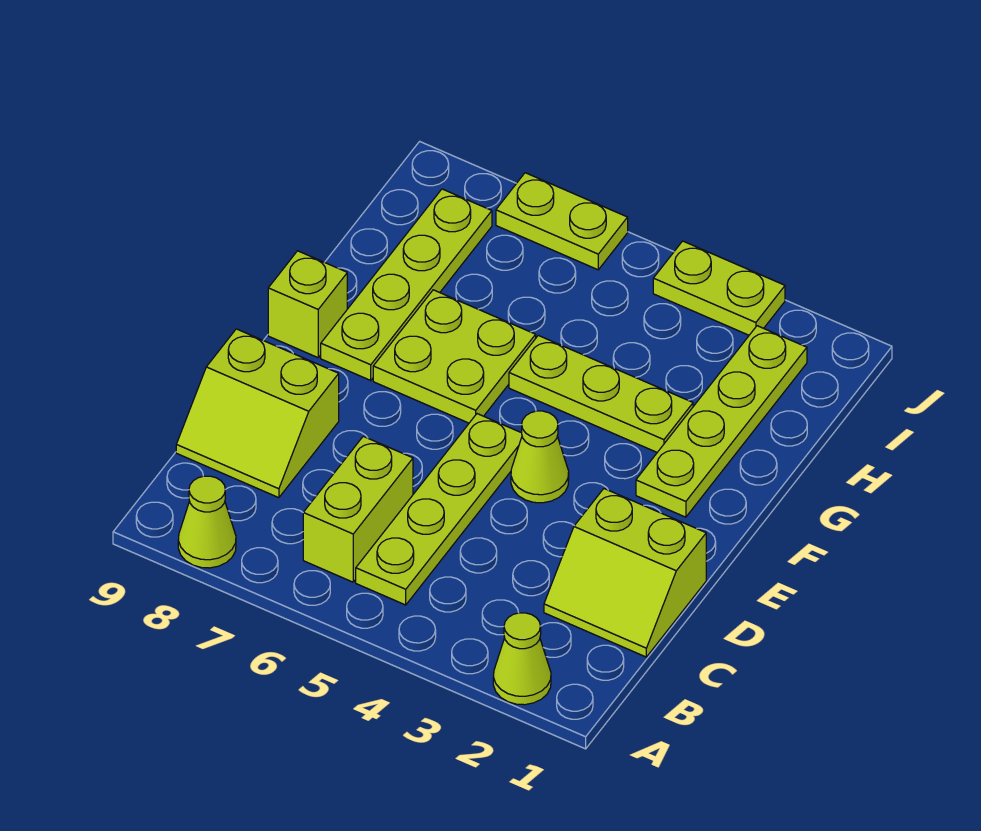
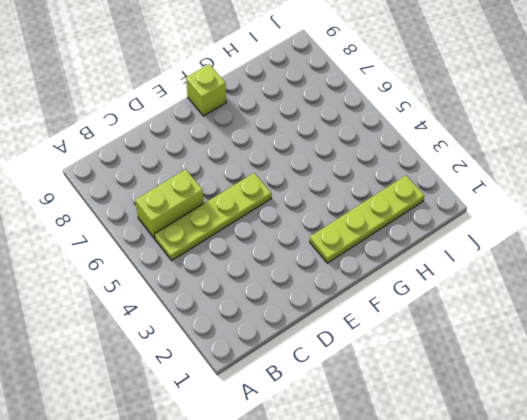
none -> lime cone A2 level 1
none -> lime cone A8 level 1
none -> lime slope C1:D2 level 1 top D

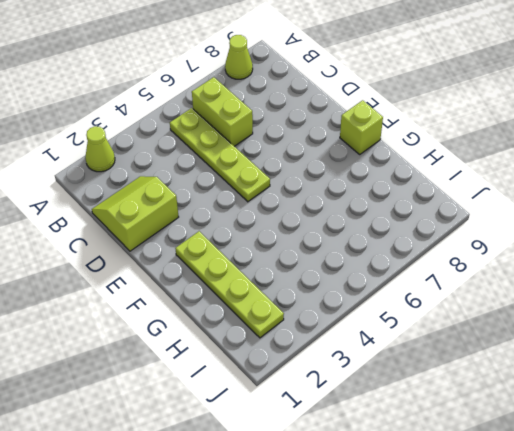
none -> lime slope C8:D9 level 1 top D
none -> lime cone E4 level 1
none -> lime plate F6:G7 level 1

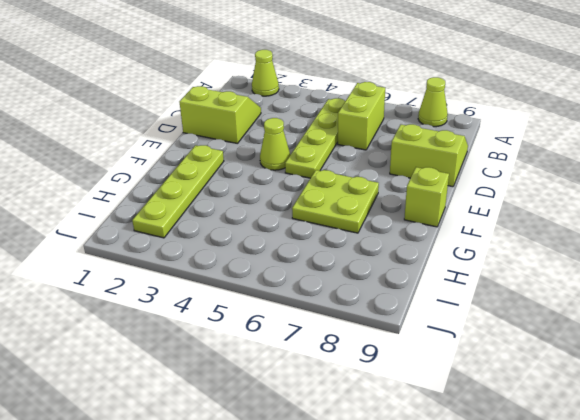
none -> lime plate F8:I8 level 1
none -> lime plate G3:G5 level 1
none -> lime plate J3:J4 level 1

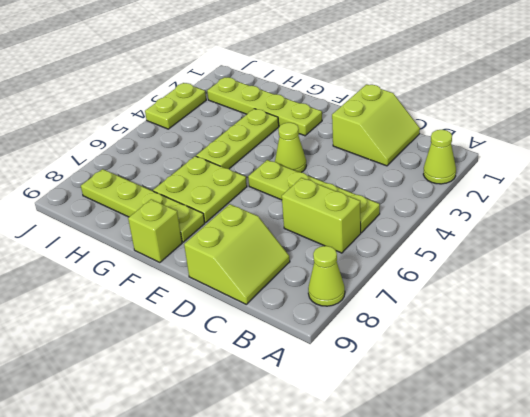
none -> lime plate J6:J7 level 1

